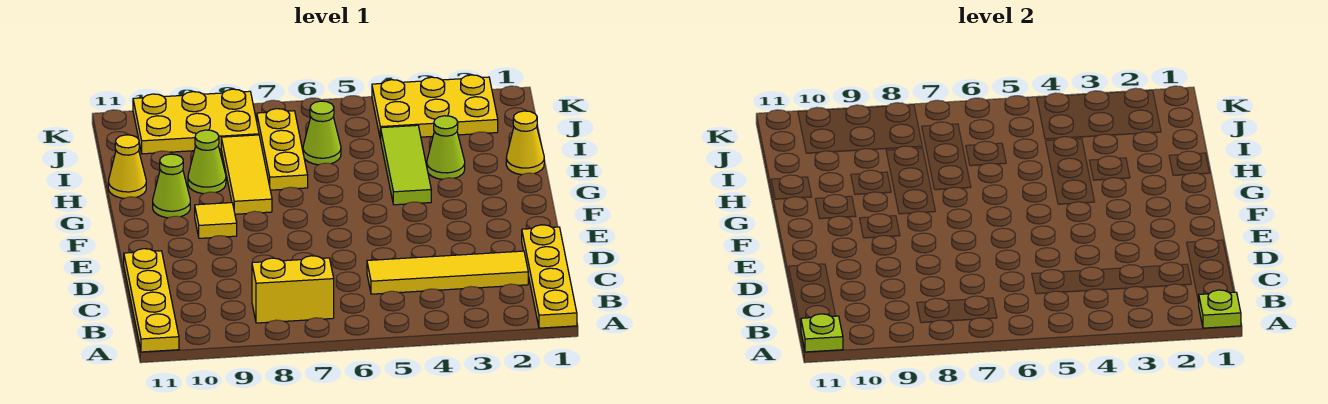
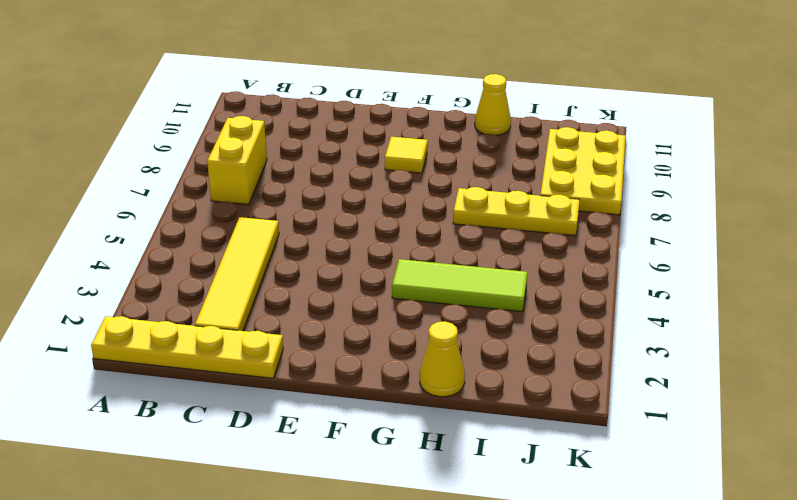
none -> yellow plate A11:D11 level 1
none -> yellow tile G8:I8 level 1
none -> lime cone G10 level 1

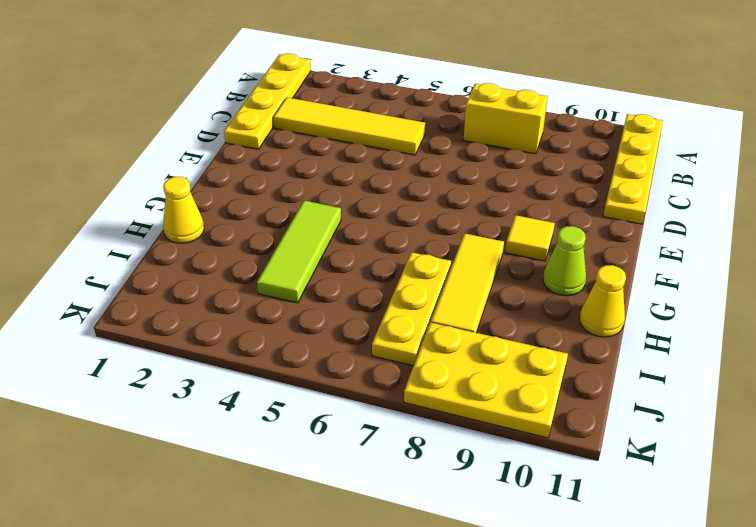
none -> lime cone H3 level 1
none -> lime cone H9 level 1
none -> lime cone I6 level 1

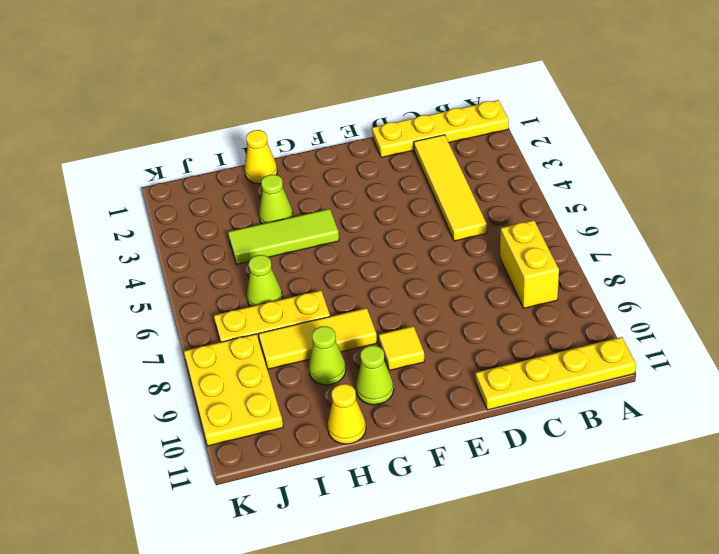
none -> yellow plate J2:K4 level 1
none -> lime plate A1 level 2
none -> lime plate A11 level 2

